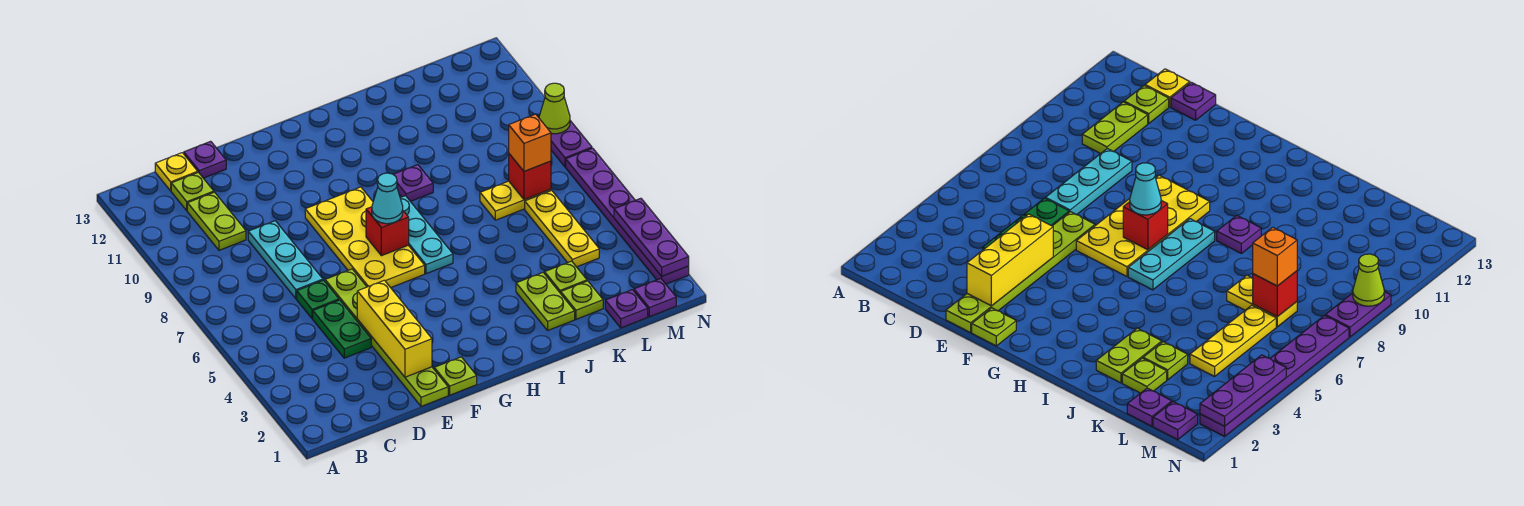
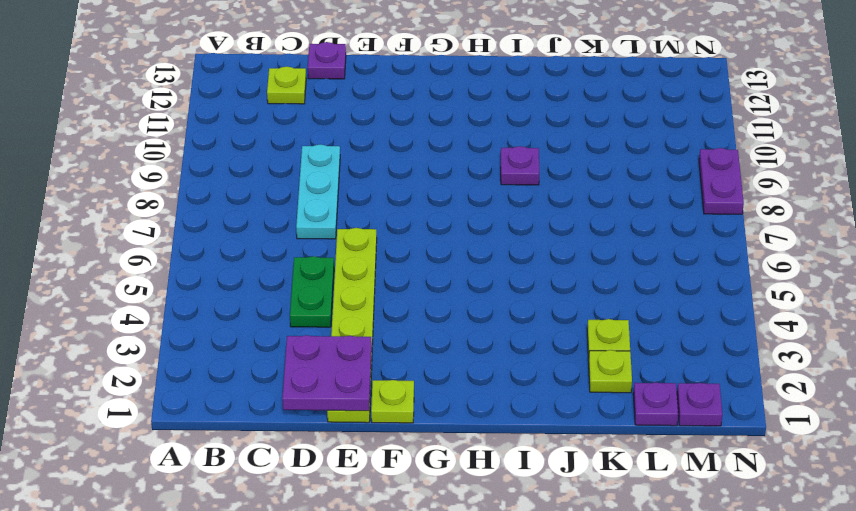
purple plate D1:E2 level 2 -> yellow brick E2:E4 level 2
none -> lime plate C10:C11 level 1
none -> yellow plate C13 level 1
none -> green plate D6 level 1

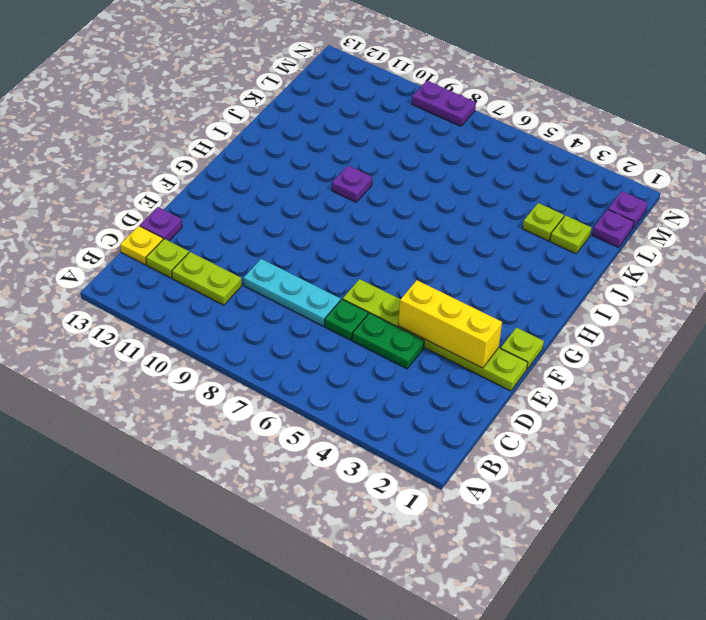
none -> yellow plate F6:G9 level 1
none -> cyan plate H6:H8 level 1
none -> lime plate J2:J3 level 1

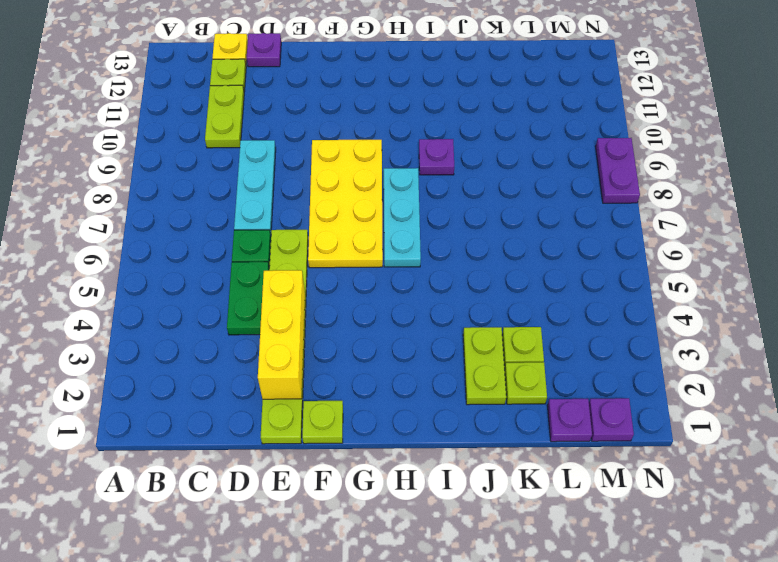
none -> yellow plate K7:L7 level 1
none -> yellow plate L4:L6 level 1
none -> purple plate N2:N7 level 1

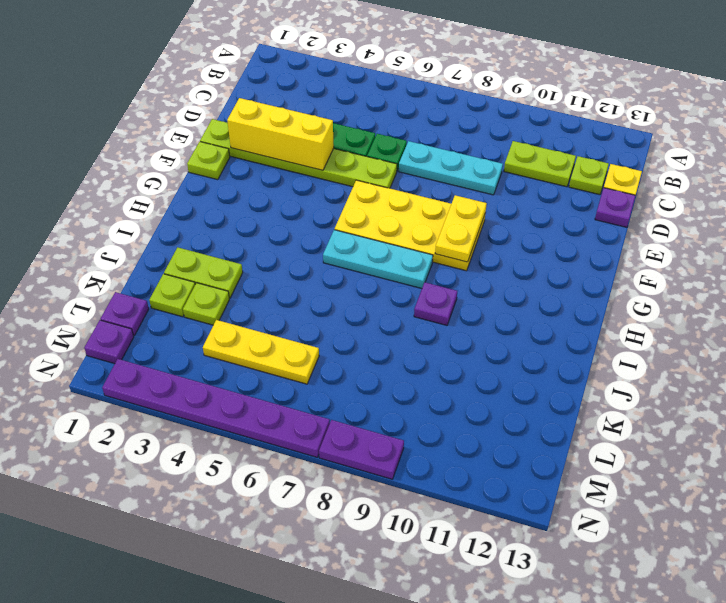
yellow plate F9:G9 level 2 -> yellow plate K7:L7 level 1
none -> red brick G7 level 2
none -> red brick L7 level 2
none -> purple plate N2:N4 level 2

